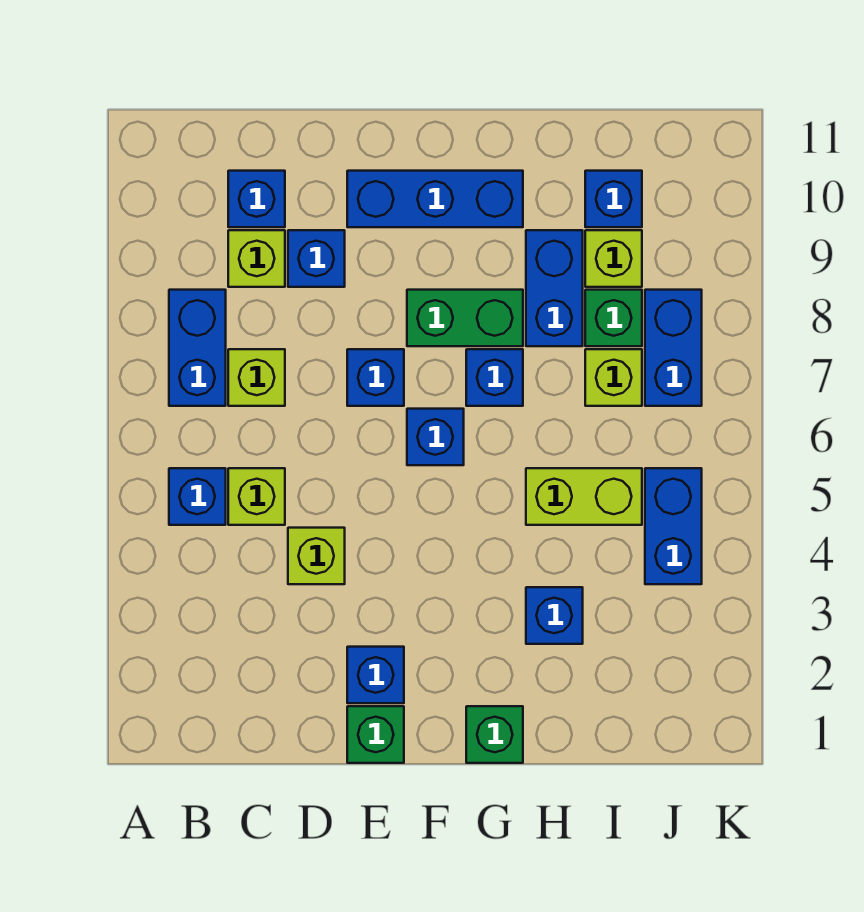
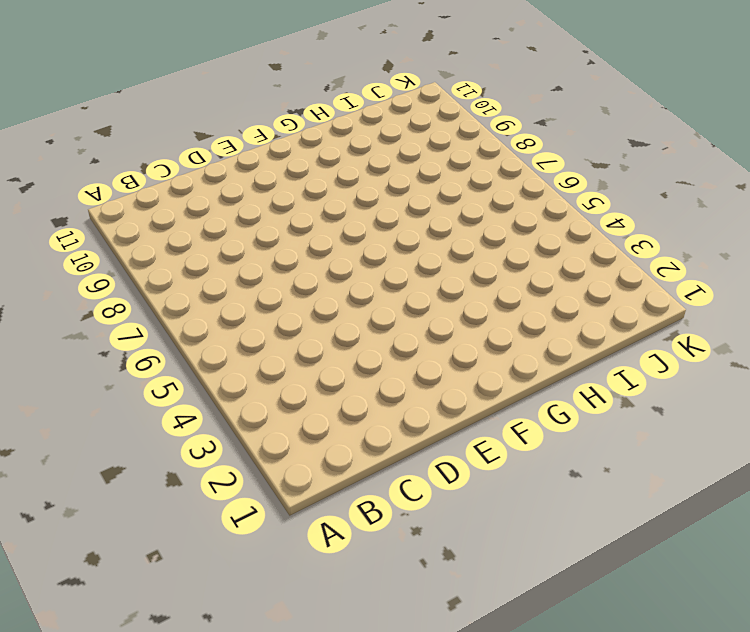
none -> blue brick B5 level 1
none -> blue brick B7:B8 level 1
none -> lime brick C5 level 1

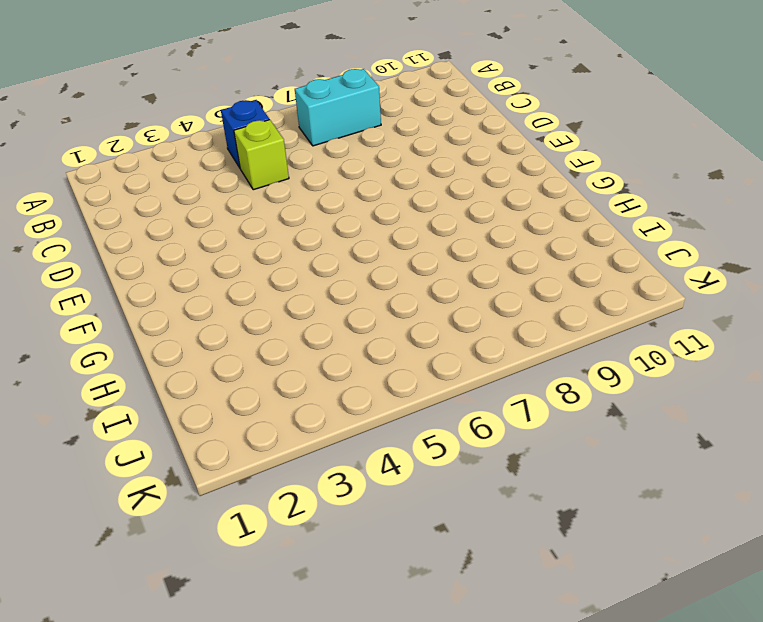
cyan brick B7:B8 level 1 -> blue brick B7:B8 level 1
none -> lime brick C7 level 1
none -> lime brick C9 level 1
none -> blue brick C10 level 1

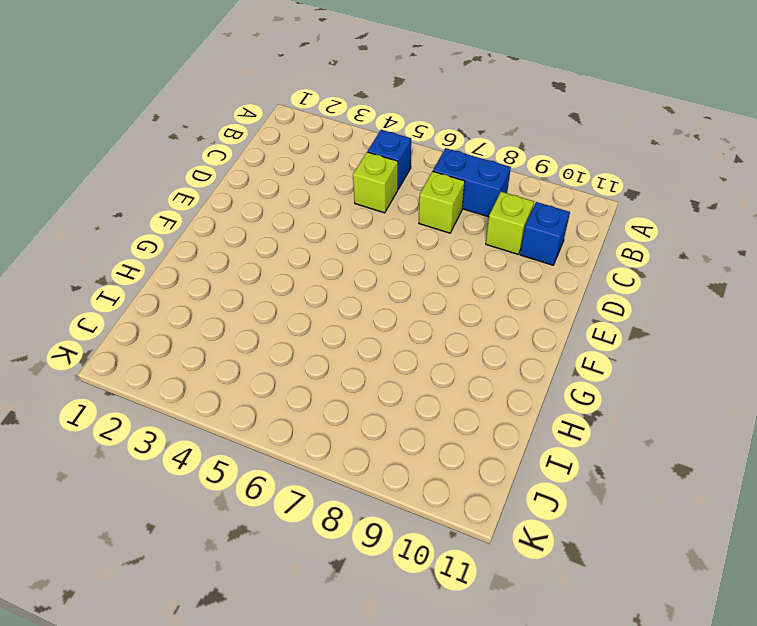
none -> lime brick D4 level 1
none -> blue brick D9 level 1
none -> green brick E1 level 1

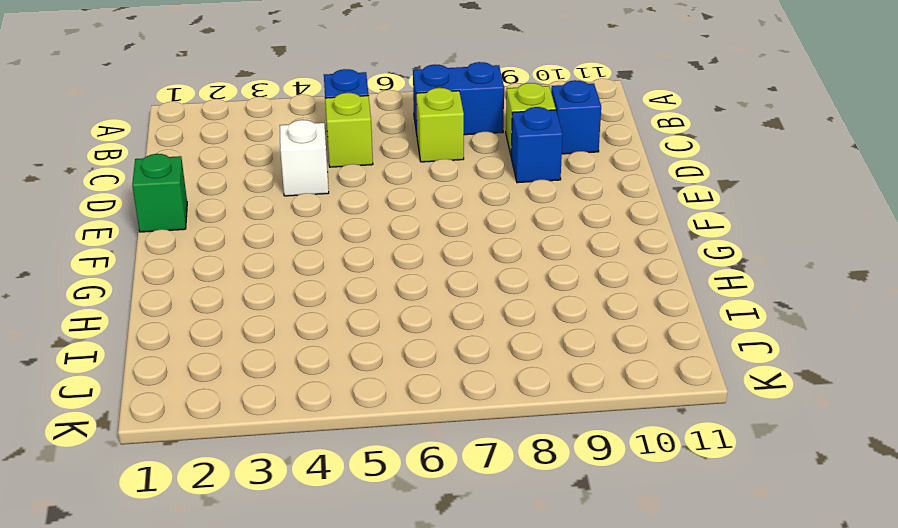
white brick D4 level 1 -> lime brick D4 level 1
none -> blue brick E2 level 1
none -> blue brick E7 level 1
none -> blue brick E10:G10 level 1

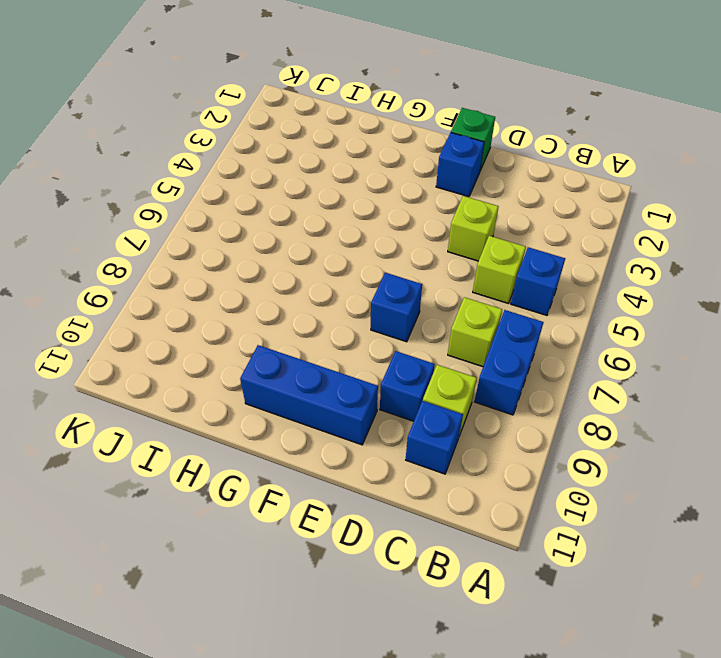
none -> blue brick F6 level 1
none -> green brick F8:G8 level 1
none -> green brick G1 level 1

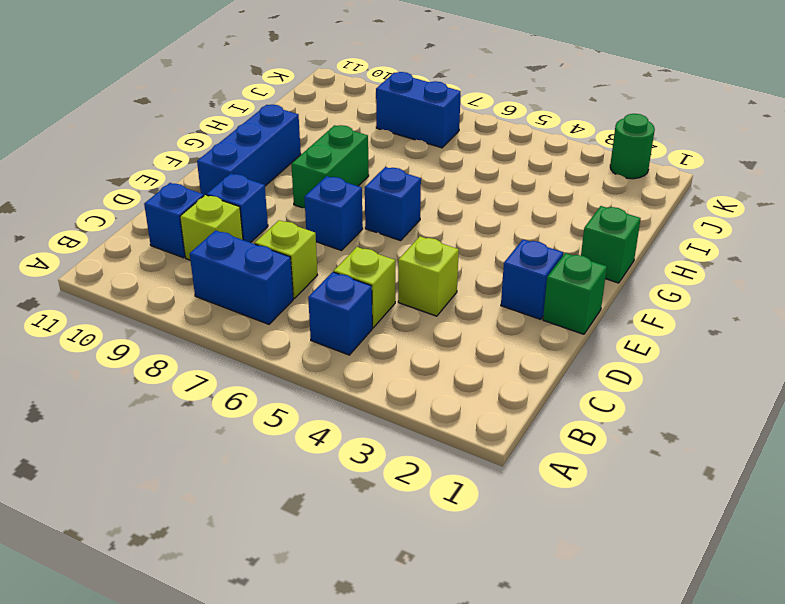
green round brick K2 level 1 -> none
none -> blue brick G7 level 1
none -> blue brick H3 level 1
none -> lime brick H5:I5 level 1

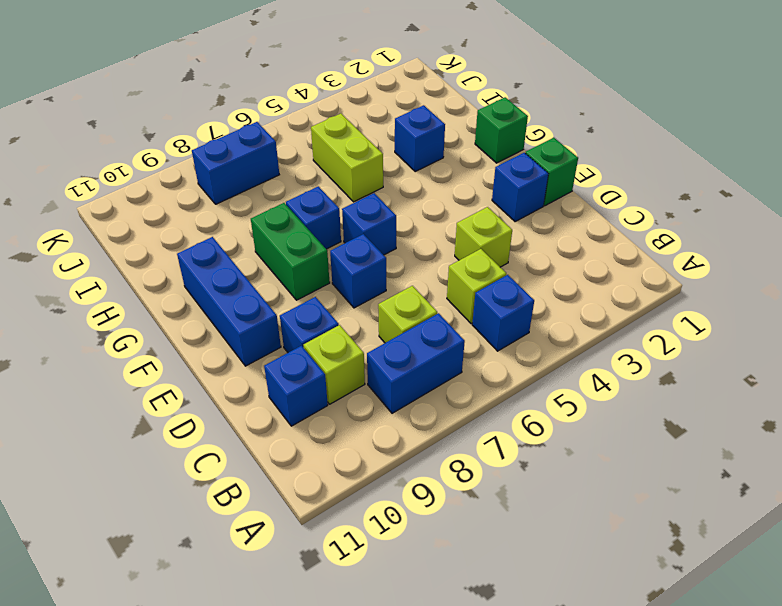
none -> blue brick H8:H9 level 1
none -> lime brick I7 level 1
none -> green brick I8 level 1

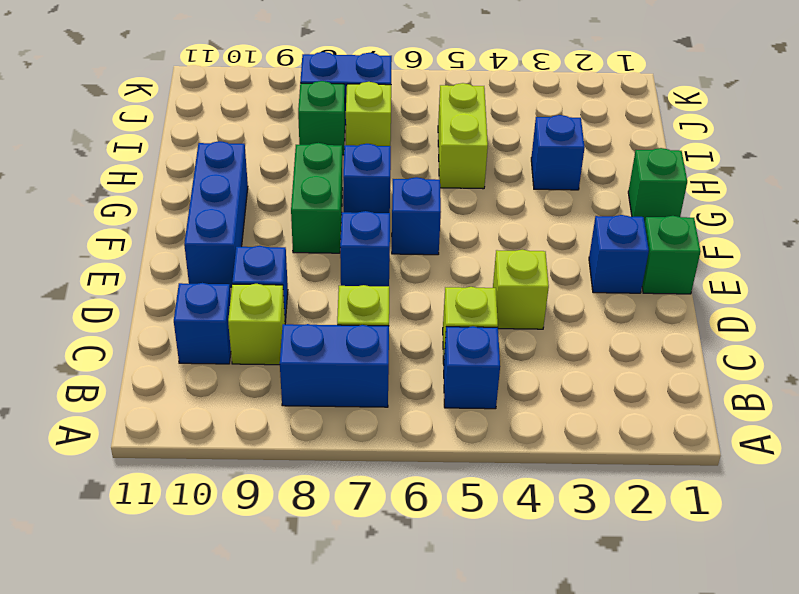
none -> blue brick H8:H9 level 1
none -> lime brick I9 level 1
none -> blue brick I10 level 1

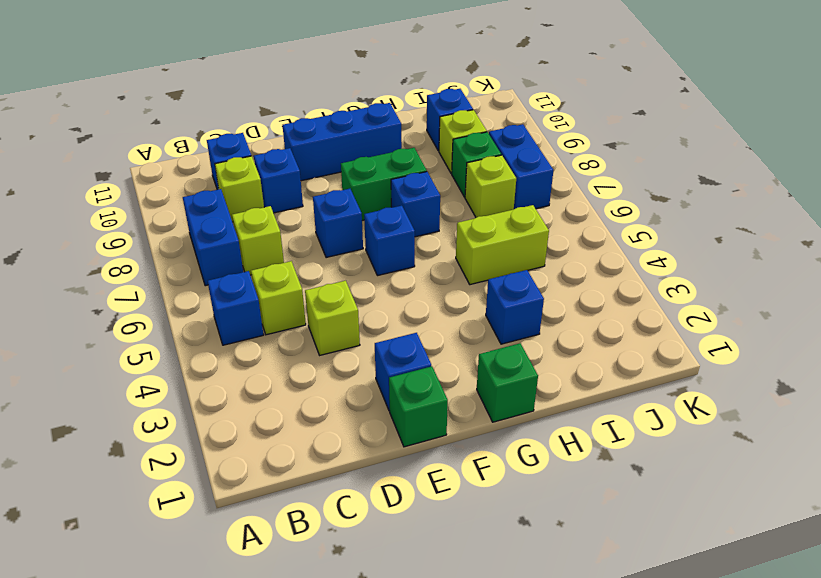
none -> blue brick H8:H9 level 1
none -> blue brick J4:J5 level 1

